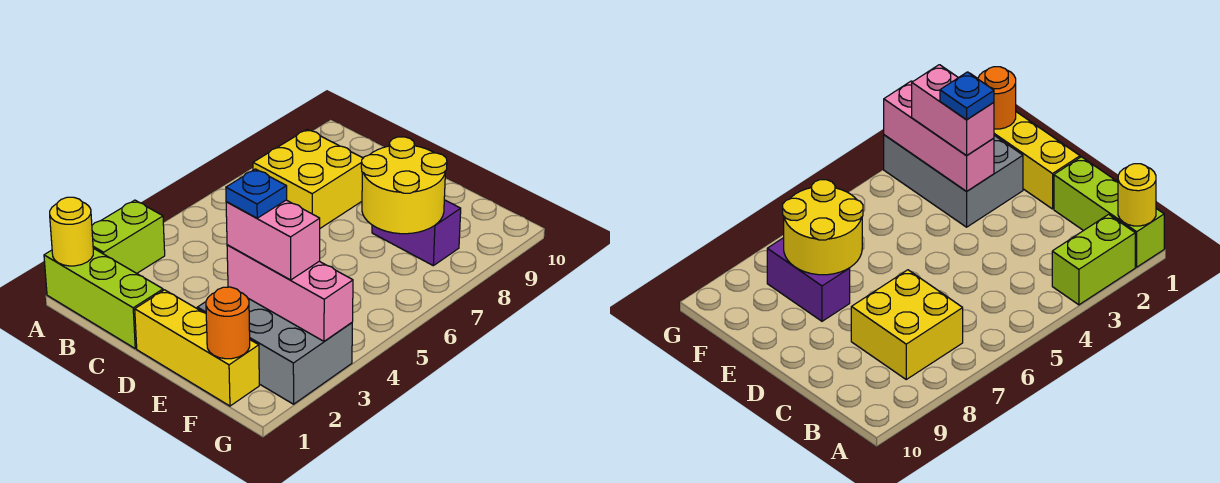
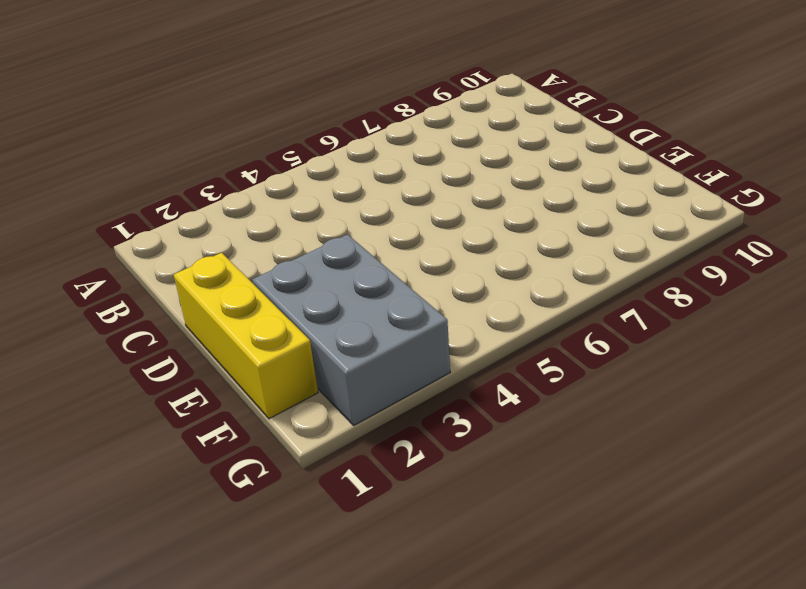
none -> lime brick A1:C1 level 1
none -> lime brick A2:A3 level 1
none -> yellow brick B7:C8 level 1

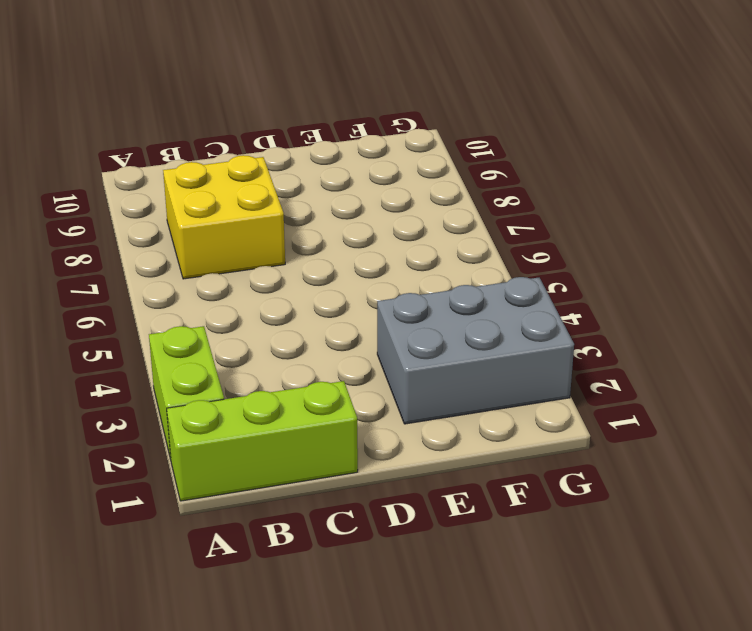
none -> yellow brick D1:F1 level 1
none -> purple brick E8:F8 level 1
none -> yellow round brick A1 level 2

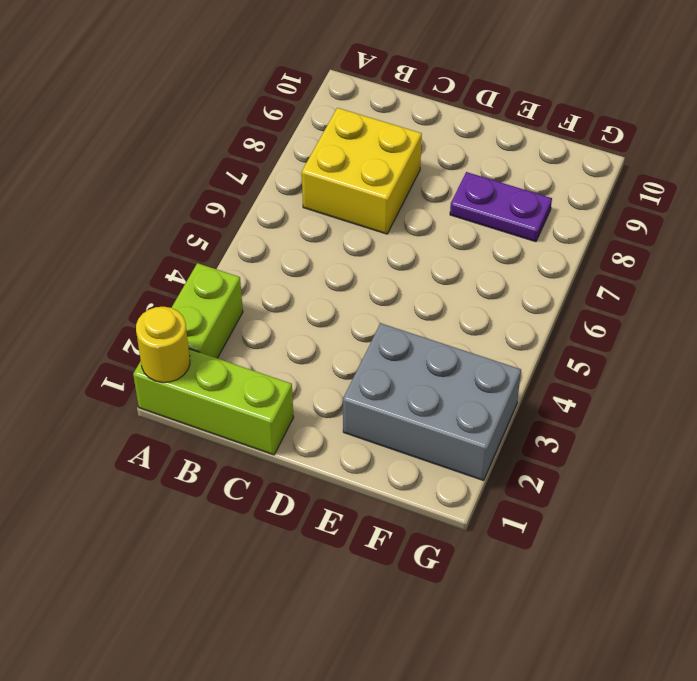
purple plate E8:F8 level 1 -> purple brick E8:F8 level 1
none -> yellow brick D1:F1 level 1
none -> pink brick E3:G3 level 2
none -> yellow round brick E7:F8 level 2

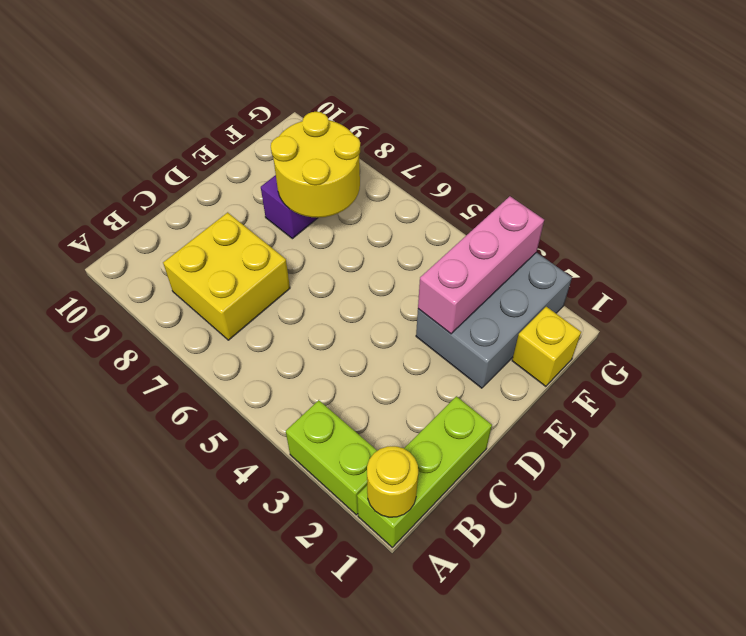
yellow brick F1 level 1 -> yellow brick D1:F1 level 1
none -> orange round brick F1 level 2
none -> pink brick E3:F3 level 3
none -> blue plate E3 level 4

